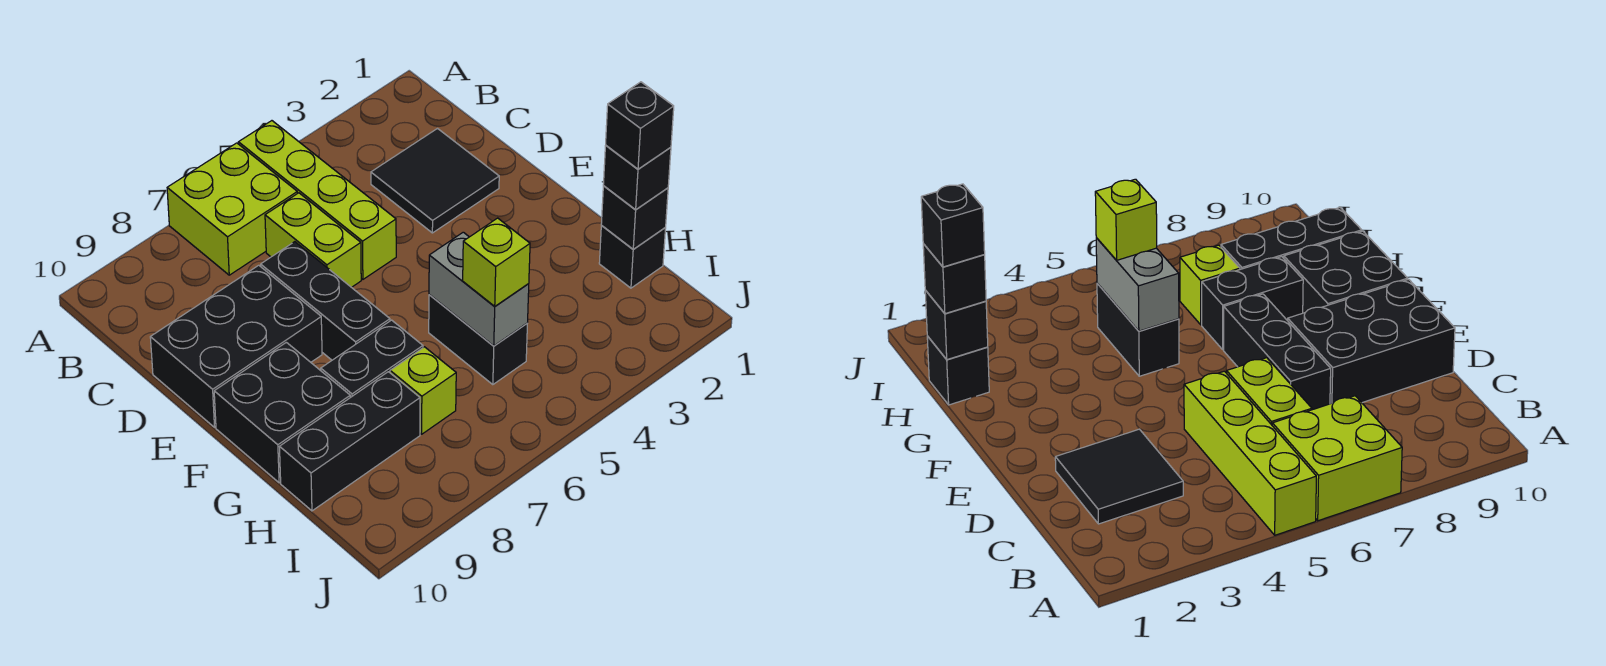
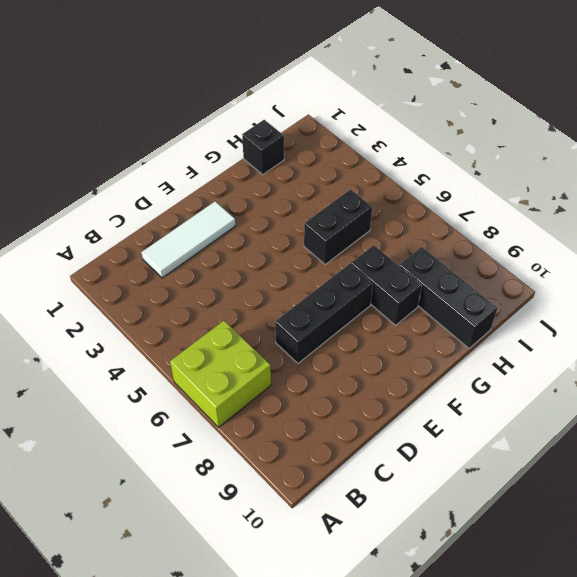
white tile C2:E2 level 1 -> black tile C2:D3 level 1
none -> lime brick A5:D5 level 1
none -> lime brick C6:D6 level 1
none -> black brick D8:E10 level 1

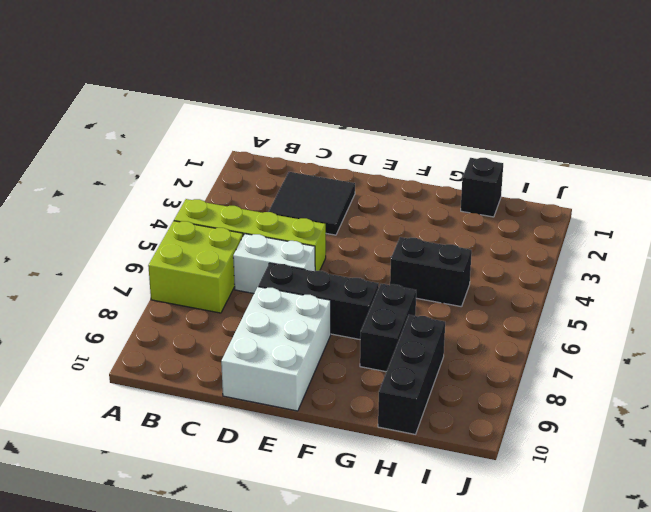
white brick C6:D6 level 1 -> lime brick C6:D6 level 1
white brick D8:E10 level 1 -> black brick D8:E10 level 1
none -> black brick F9:G10 level 1
none -> lime brick H7 level 1
none -> grey brick G5:H5 level 2

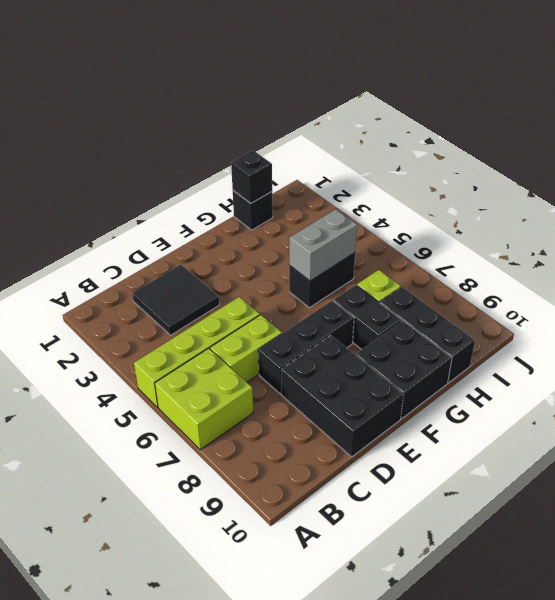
none -> black brick H1 level 3
none -> lime brick H5 level 3
none -> black brick H1 level 4

